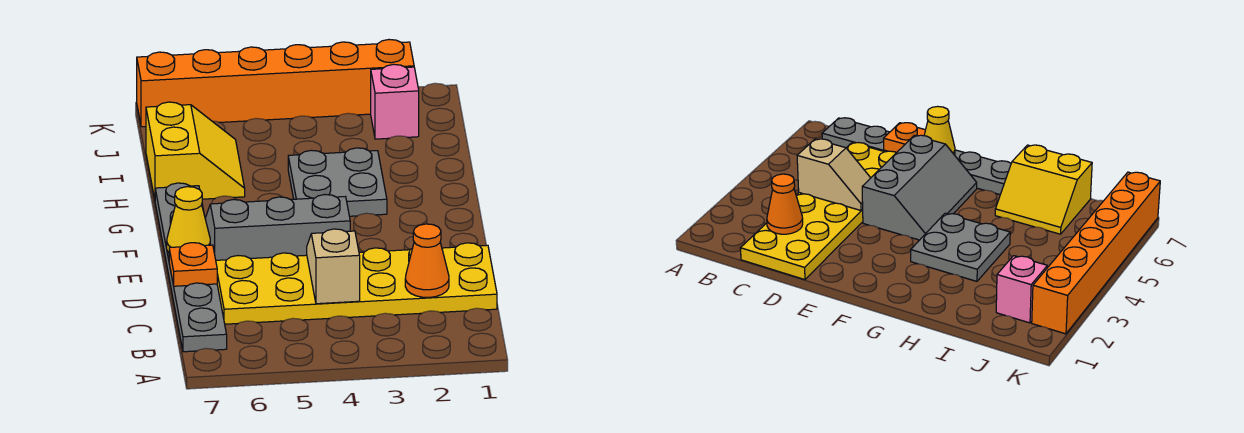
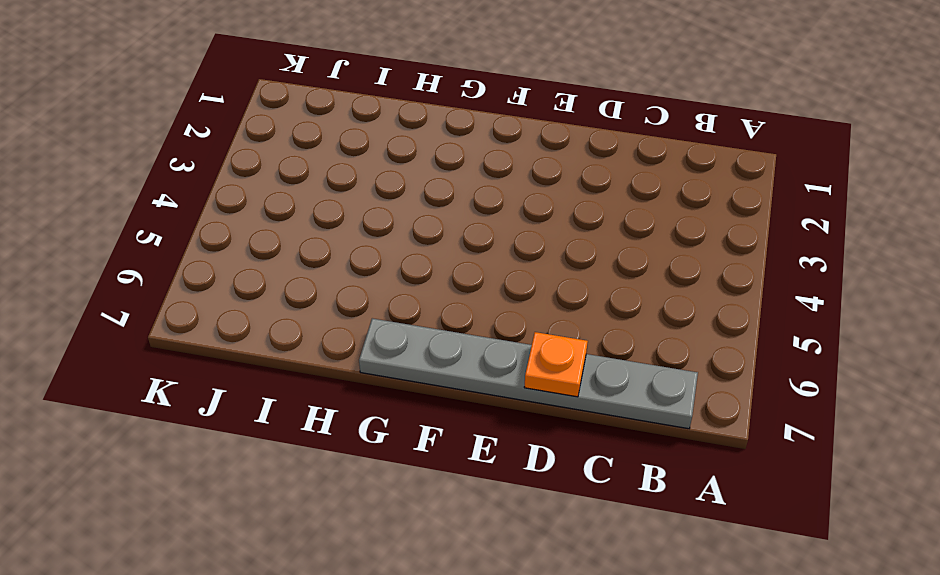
none -> yellow plate C1:D6 level 1
none -> grey slope E4:F6 level 1 top E

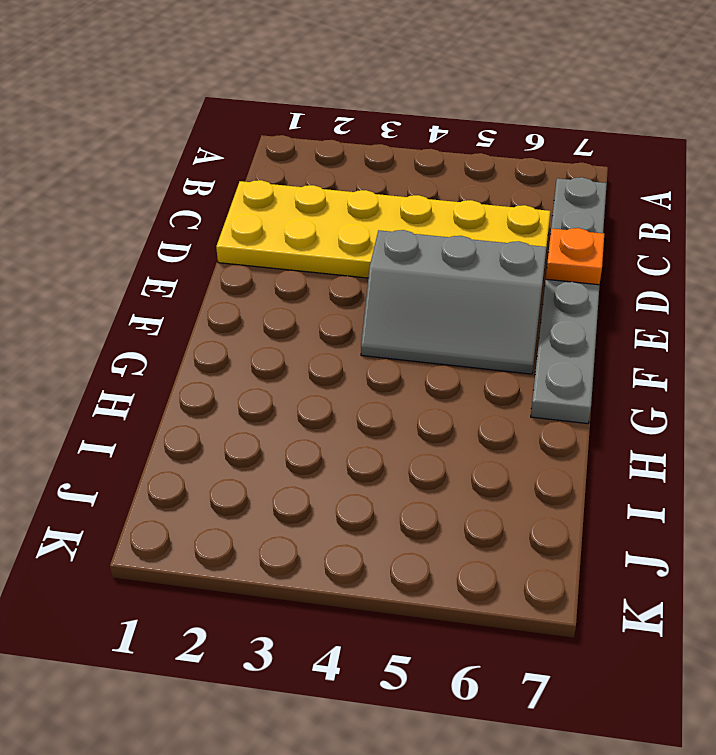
none -> grey plate G3:H4 level 1
none -> yellow slope H6:I7 level 1 top 7

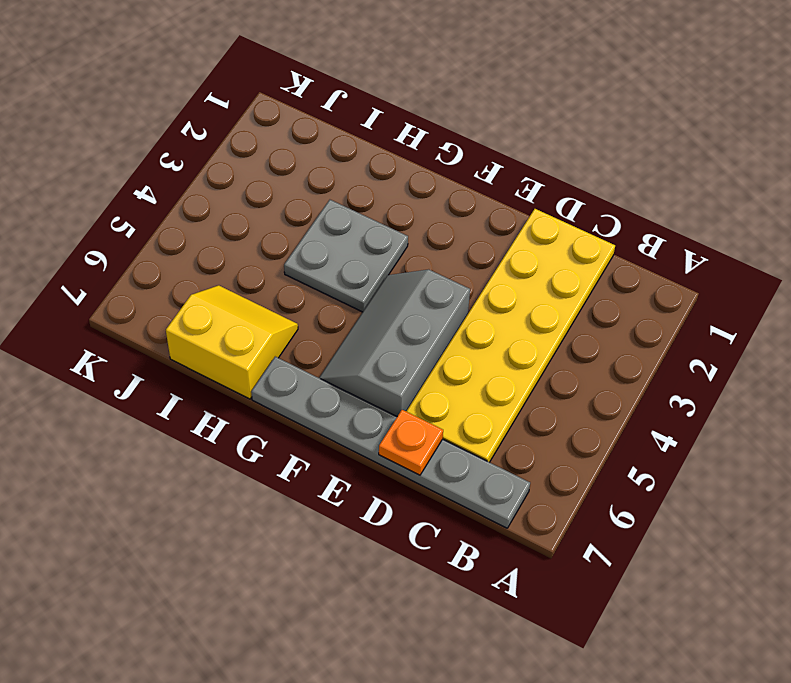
none -> pink brick J2 level 1
none -> orange brick K2:K7 level 1

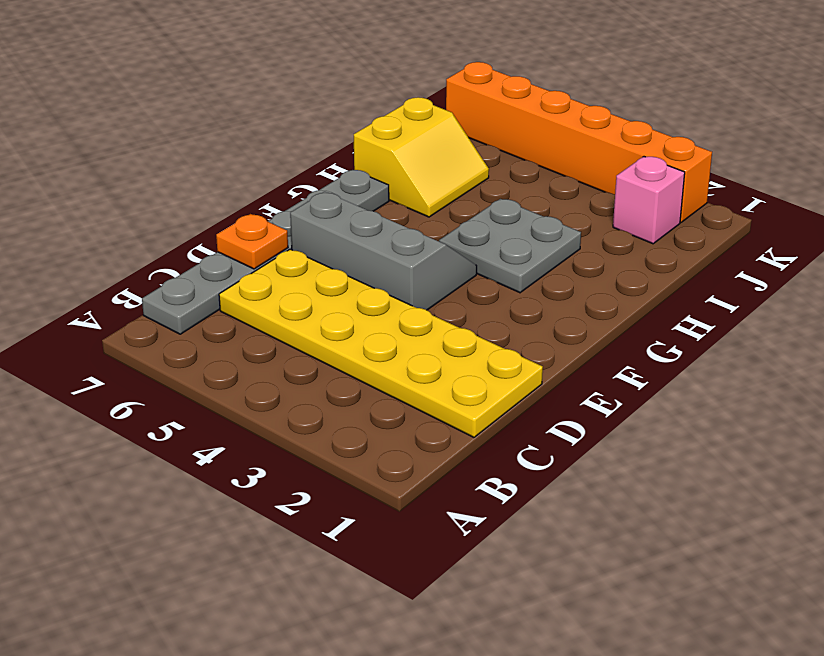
none -> orange cone C2 level 2
none -> tan slope C4:D4 level 2 top C

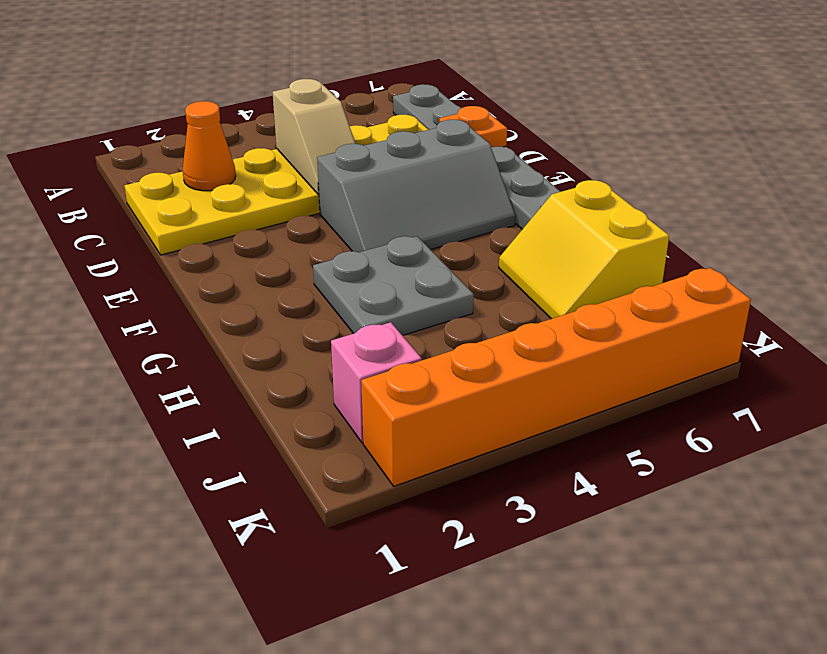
none -> yellow cone E7 level 2

